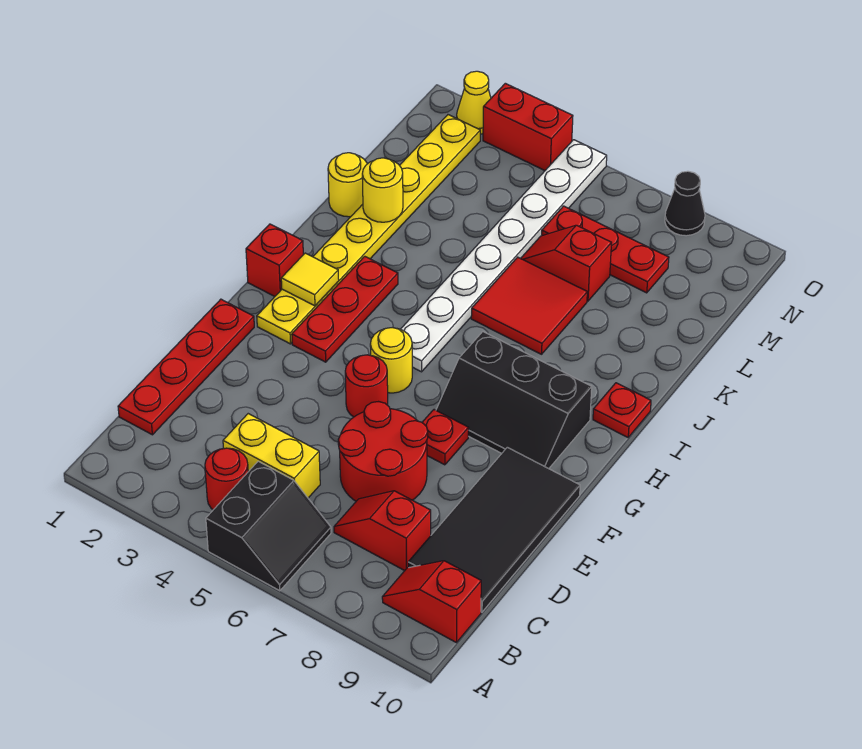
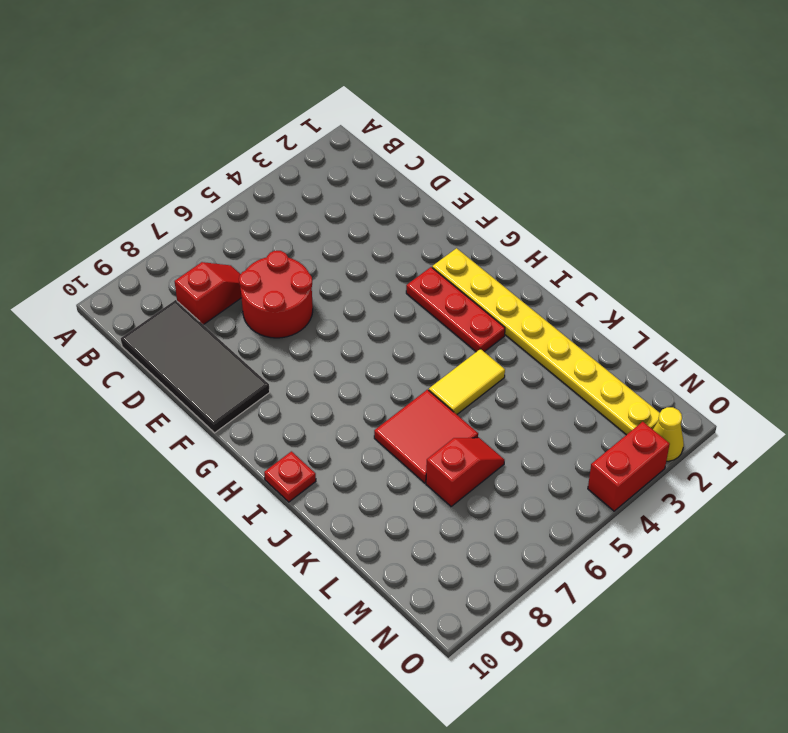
yellow tile J4:J5 level 1 -> white plate H5:O5 level 1
none -> black slope A5:B6 level 1 top 5
none -> red round brick B4 level 1
none -> red slope B9:B10 level 1 top 10

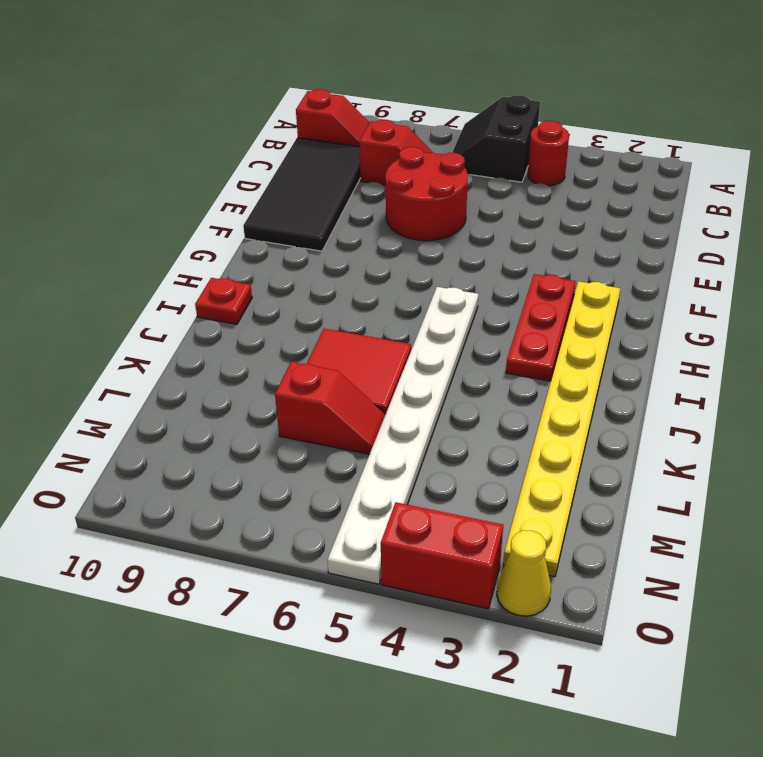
none -> red plate C1:F1 level 1
none -> yellow brick C4:C5 level 1
none -> red round brick F5 level 1

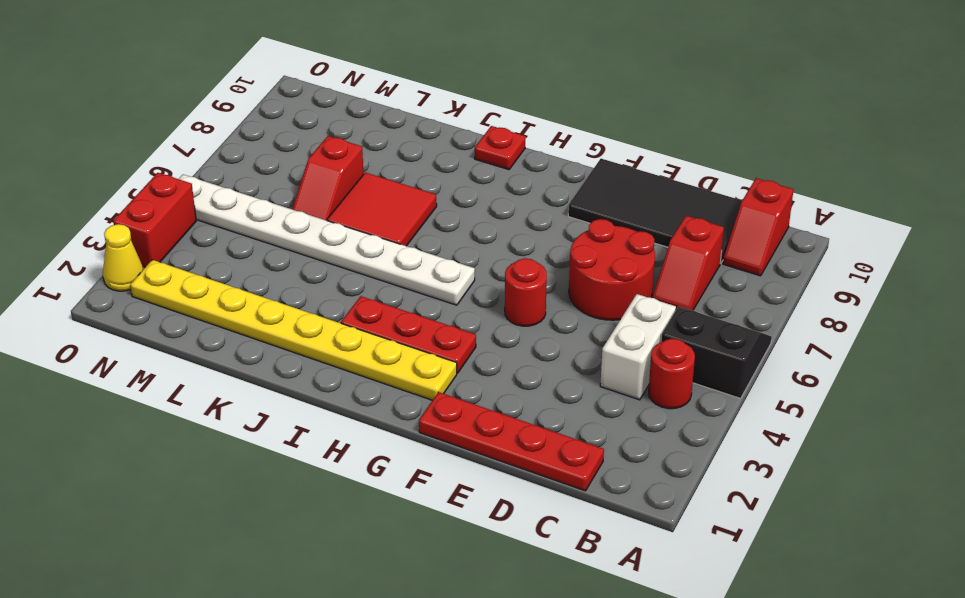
white brick C4:C5 level 1 -> yellow brick C4:C5 level 1
none -> red plate F7 level 1
none -> yellow round brick G5 level 1
none -> black slope G7:H9 level 1 top H

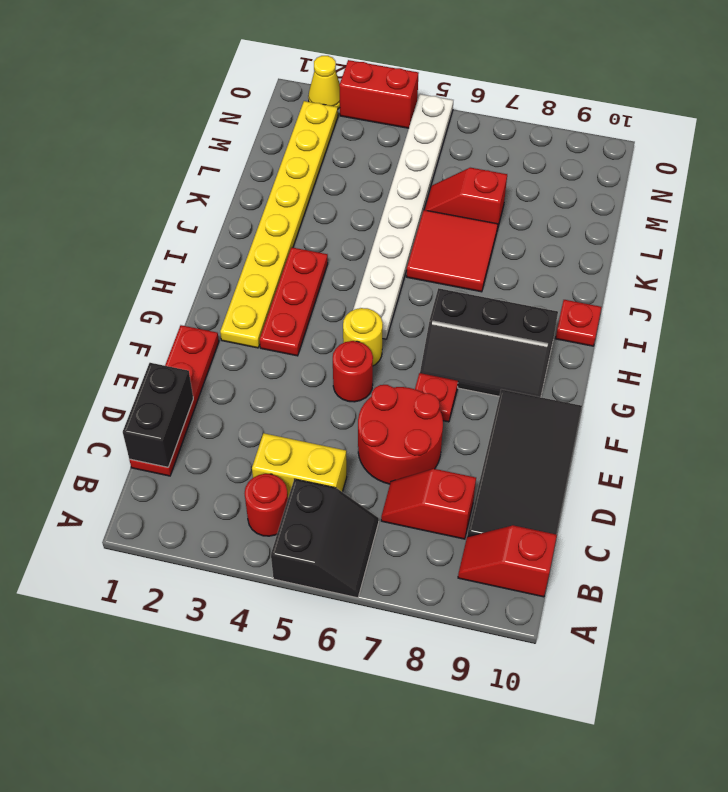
black brick C1:D1 level 2 -> none
none -> red brick H1 level 1
none -> yellow round brick K1 level 1
none -> red plate M6:M8 level 1

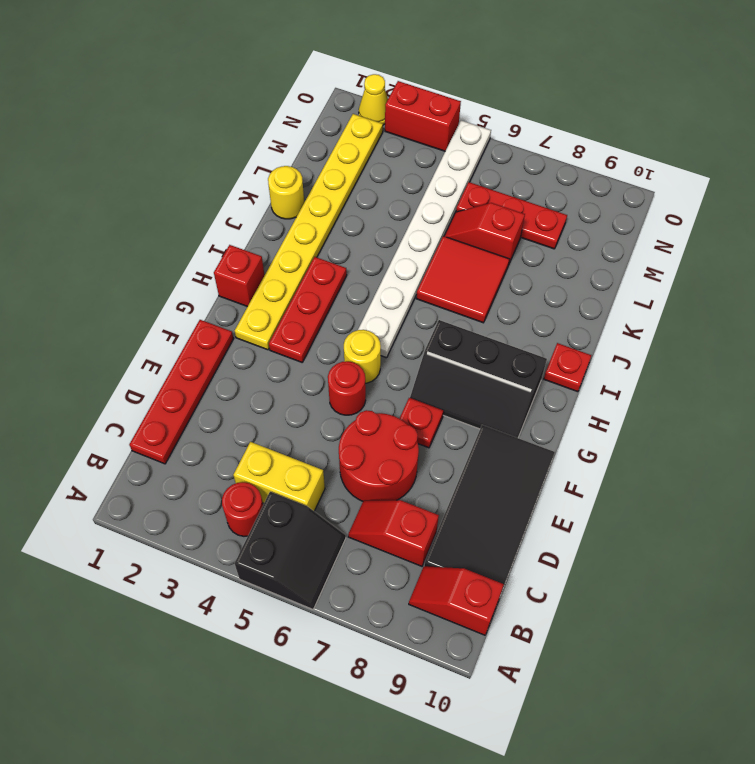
none -> black cone O8 level 1
none -> yellow tile H2 level 2
none -> yellow round brick K2 level 2

